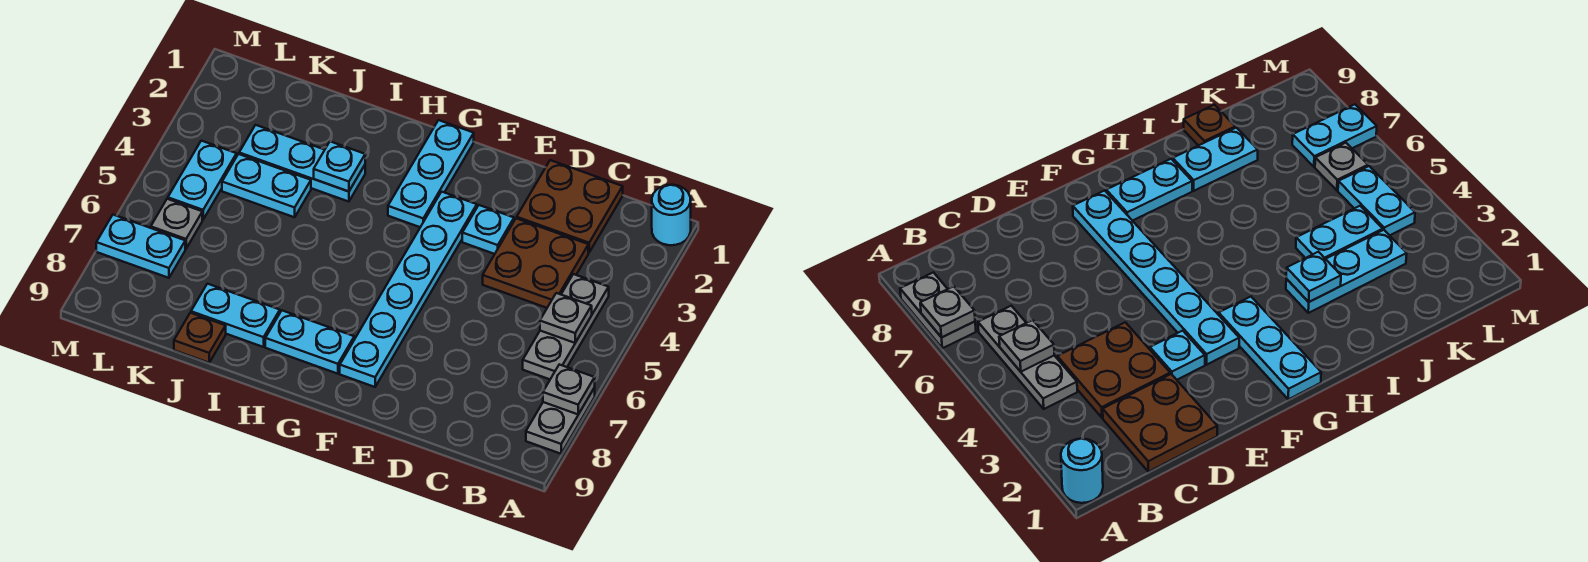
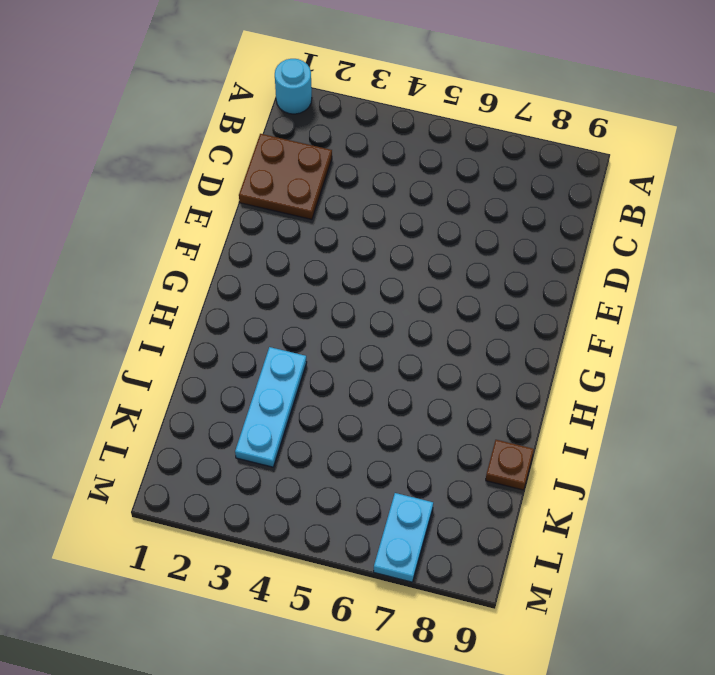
none -> grey plate A7:A8 level 1
none -> grey plate B4:B6 level 1
none -> brown plate C3:D4 level 1

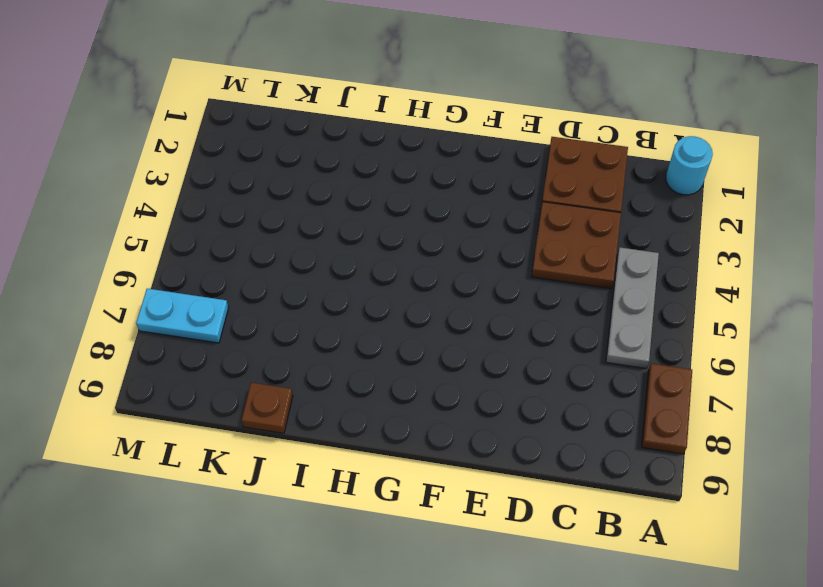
brown plate A7:A8 level 1 -> grey plate A7:A8 level 1
none -> cyan plate E3 level 1
none -> cyan plate F3:F8 level 1
none -> cyan plate G1:G3 level 1

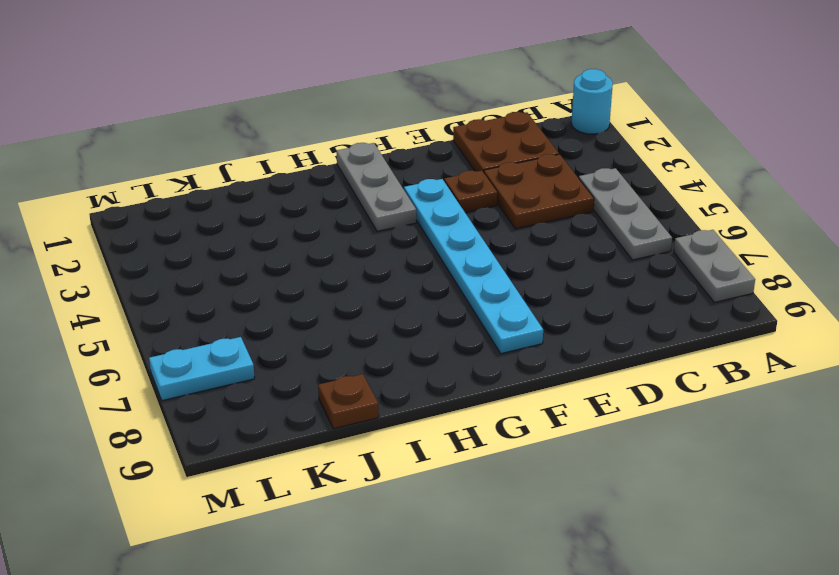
brown plate E3 level 1 -> cyan plate E3 level 1
grey plate G1:G3 level 1 -> cyan plate G1:G3 level 1
none -> cyan plate G8:H8 level 1
none -> cyan plate I3:K3 level 1
none -> cyan plate I8:J8 level 1

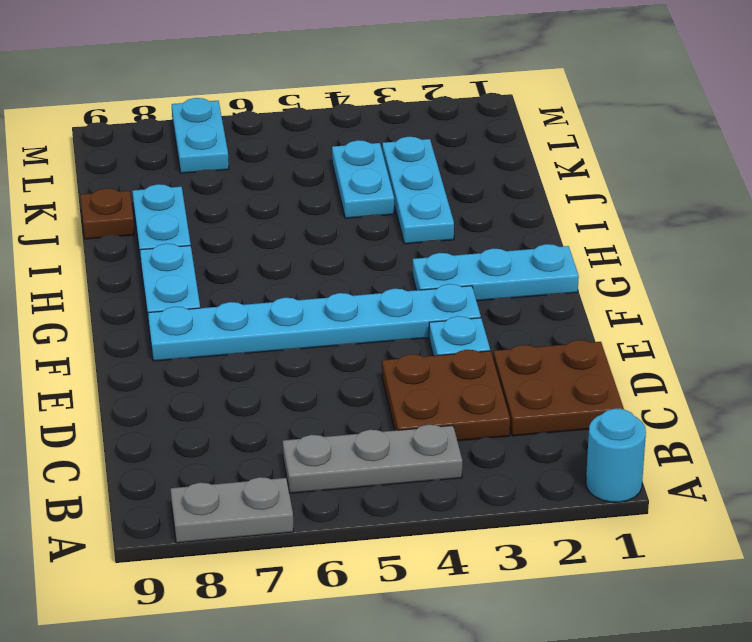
none -> cyan plate L4:L5 level 1
none -> grey plate L6 level 1
none -> grey plate A7 level 2

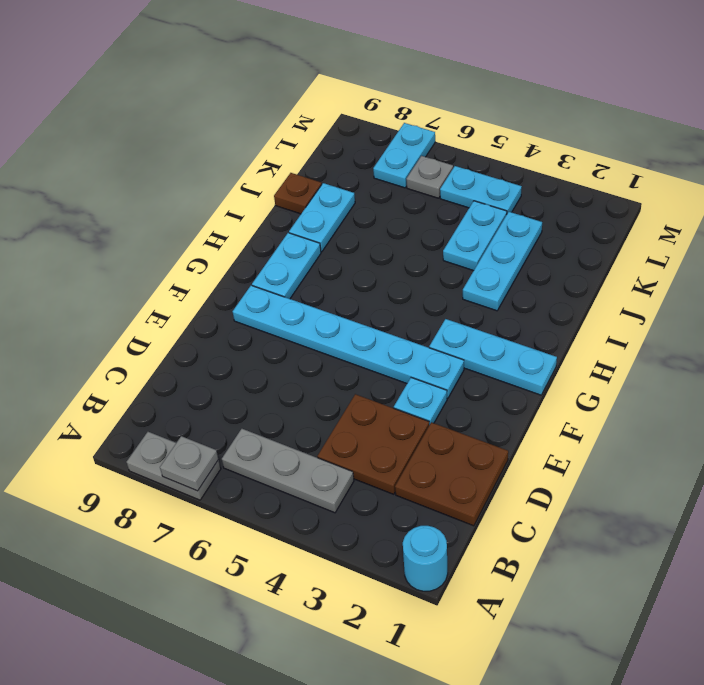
none -> grey plate B5 level 2
none -> cyan plate I3 level 2

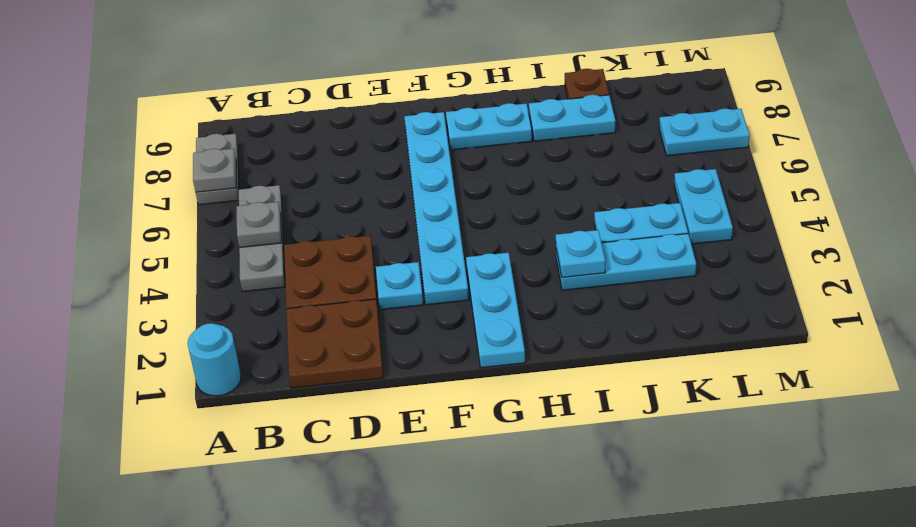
none -> grey plate L6 level 1

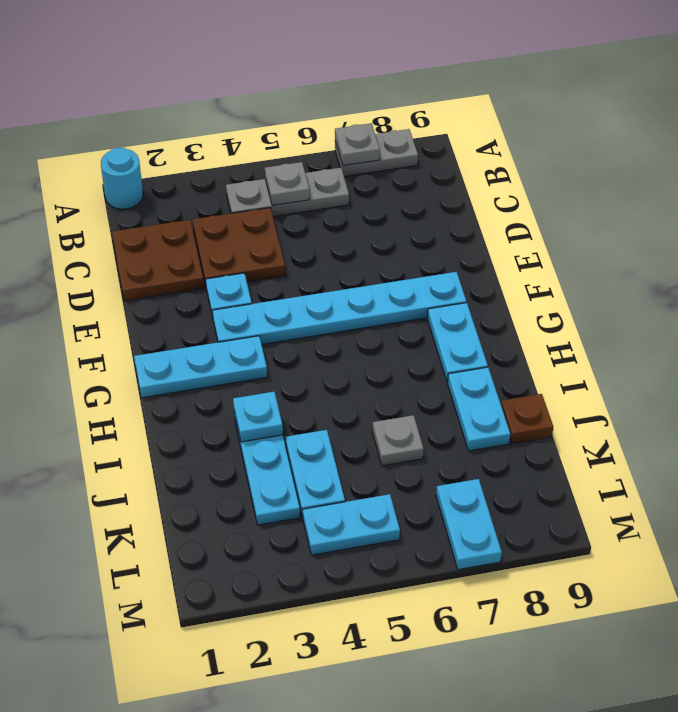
grey plate J6 level 1 -> grey plate L6 level 1

